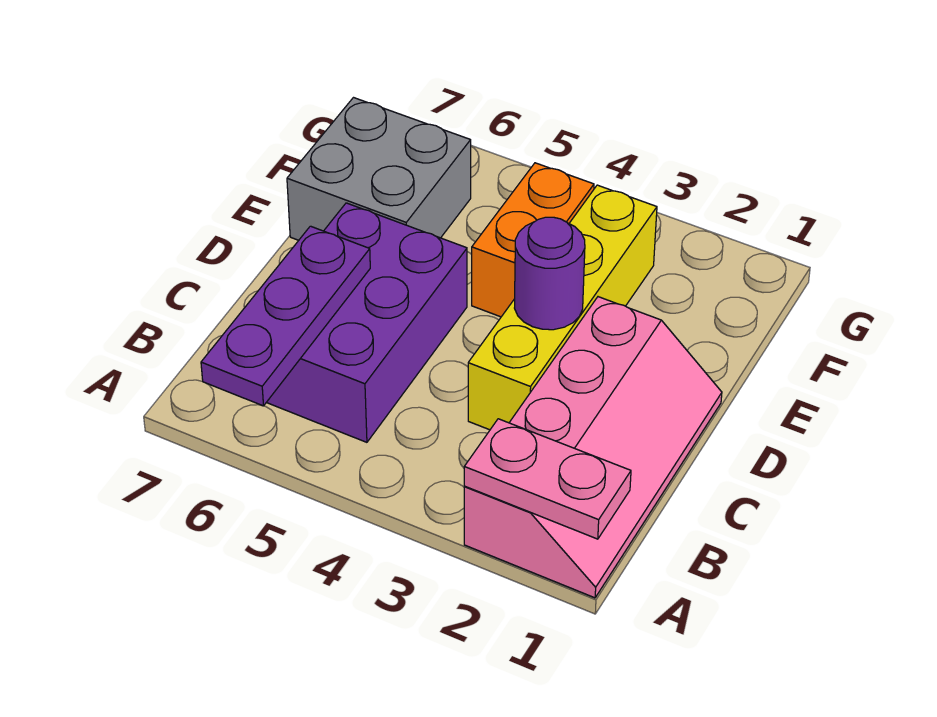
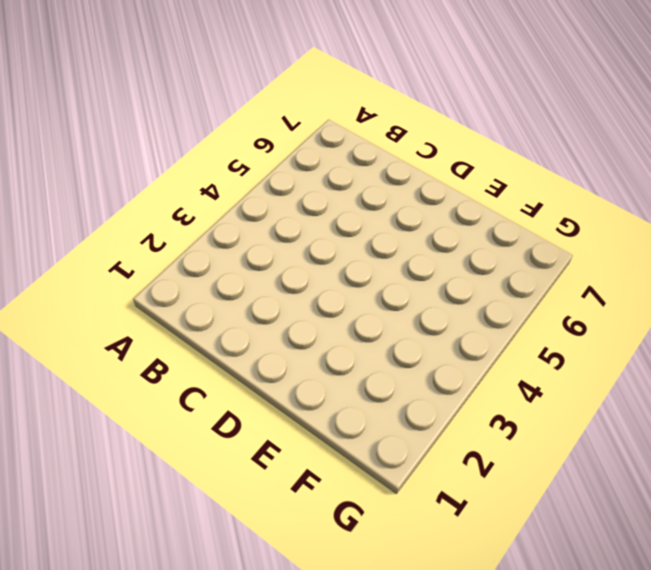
none -> pink slope A1:D2 level 1 top 2
none -> purple brick B5:D6 level 1

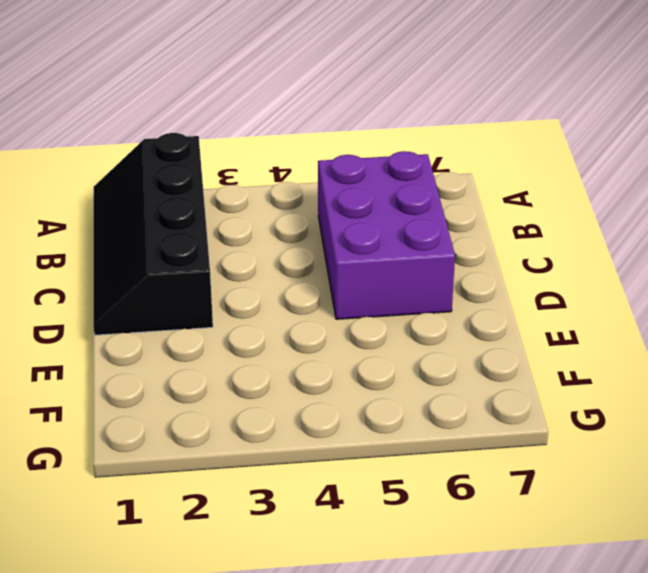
black slope A1:D2 level 1 top 2 -> pink slope A1:D2 level 1 top 2
none -> yellow brick C3:F3 level 1
none -> orange brick E4:F4 level 1

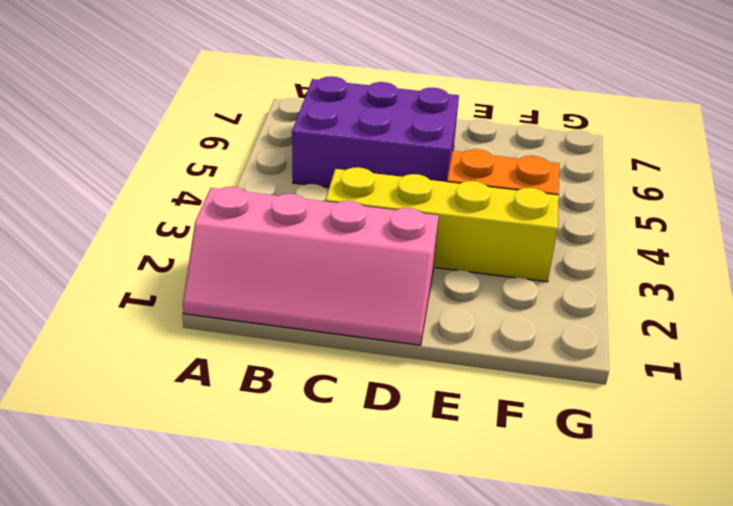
none -> grey brick E6:F7 level 1
none -> pink plate A1:A2 level 2

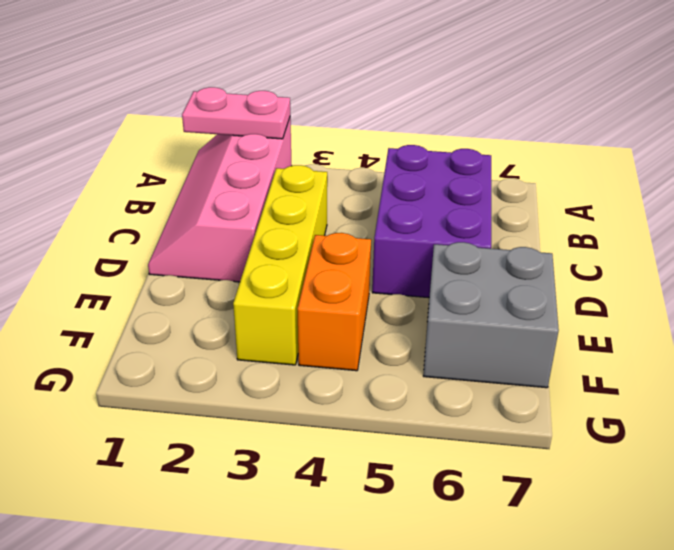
none -> purple plate A6:C6 level 2
none -> purple round brick D3 level 2

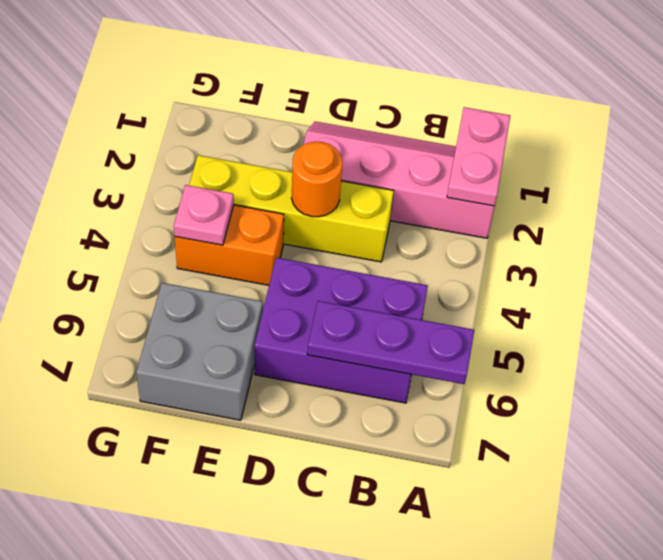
orange round brick D3 level 2 -> purple round brick D3 level 2
pink plate F4 level 2 -> none

